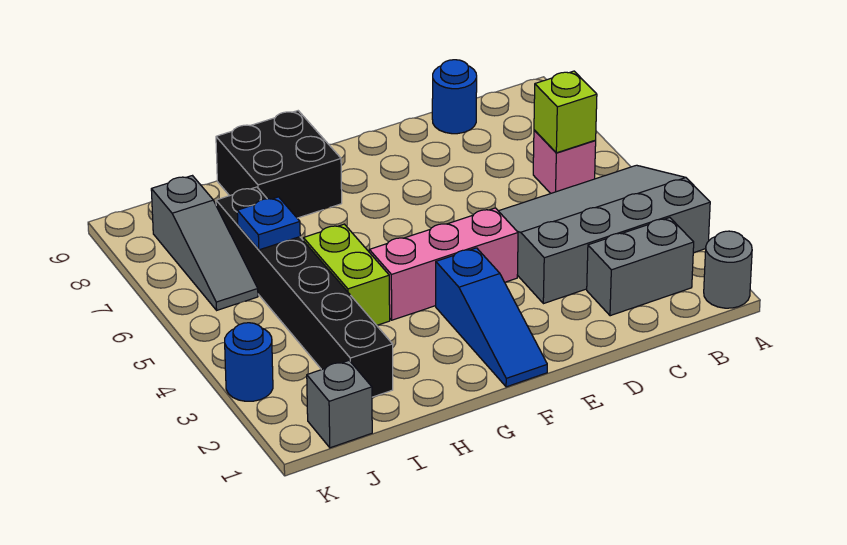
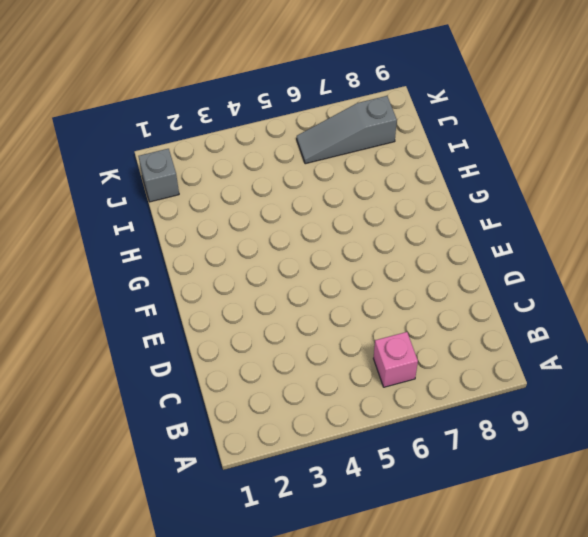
none -> grey round brick A1 level 1
none -> grey slope A3:D5 level 1 top 3
none -> grey brick B2:C2 level 1

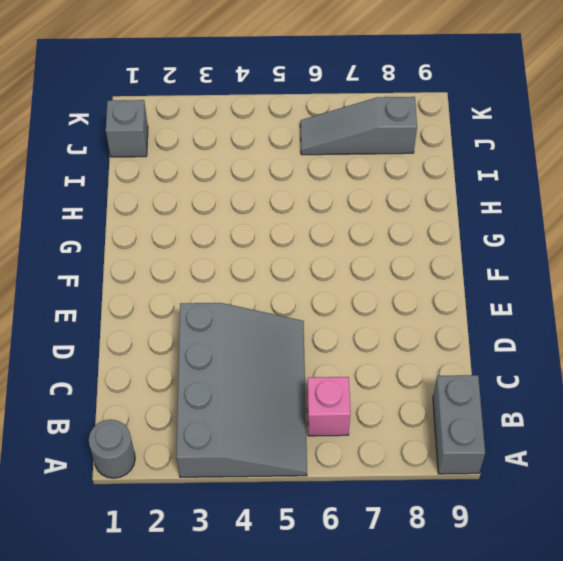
grey brick A9:B9 level 1 -> grey brick B2:C2 level 1
none -> blue round brick C9 level 1
none -> pink brick E4:G4 level 1
none -> blue slope F1:F3 level 1 top 3

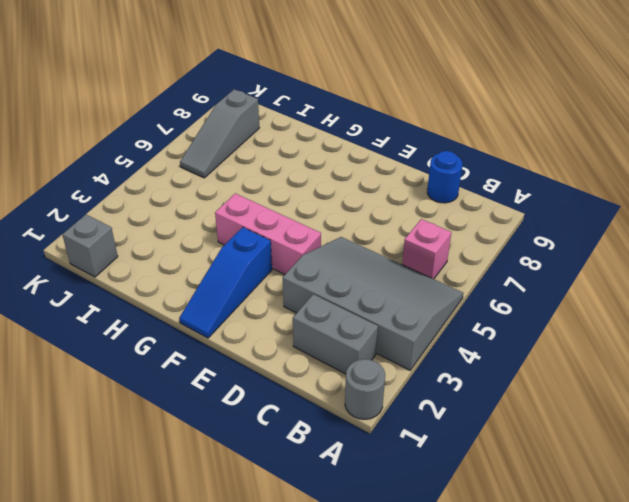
none -> black brick G8:H9 level 1
none -> lime brick H4:H5 level 1
none -> black brick I2:I7 level 1

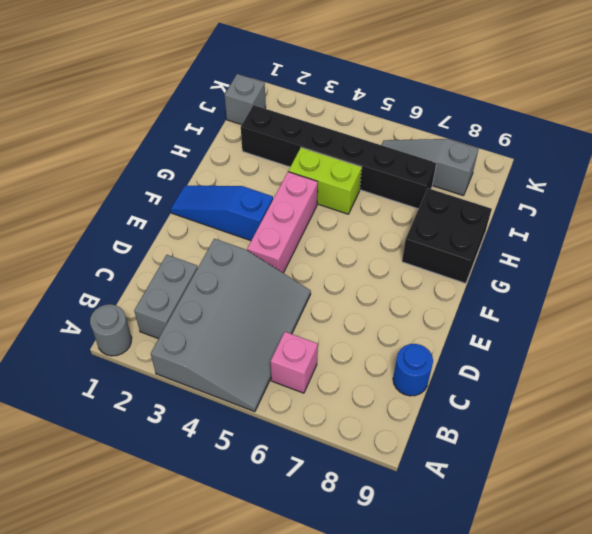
none -> blue round brick K3 level 1
none -> lime brick B6 level 2
none -> blue plate I6 level 2

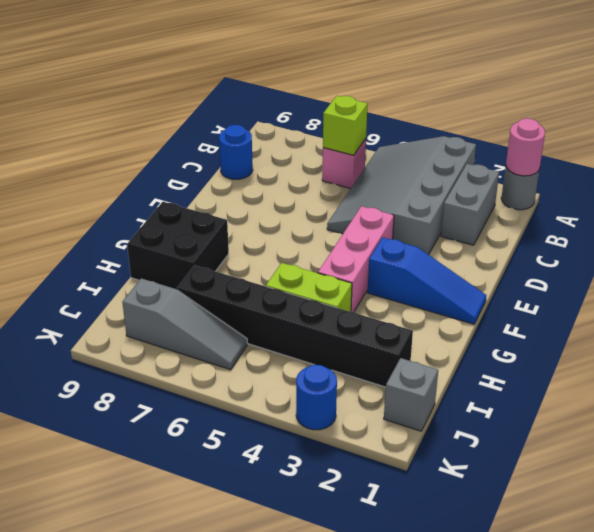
pink round brick A1 level 2 -> none
none -> blue plate I6 level 2

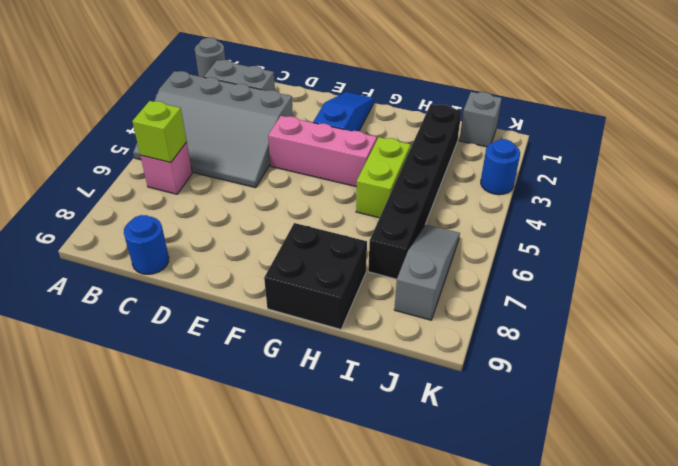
none -> blue plate I6 level 2

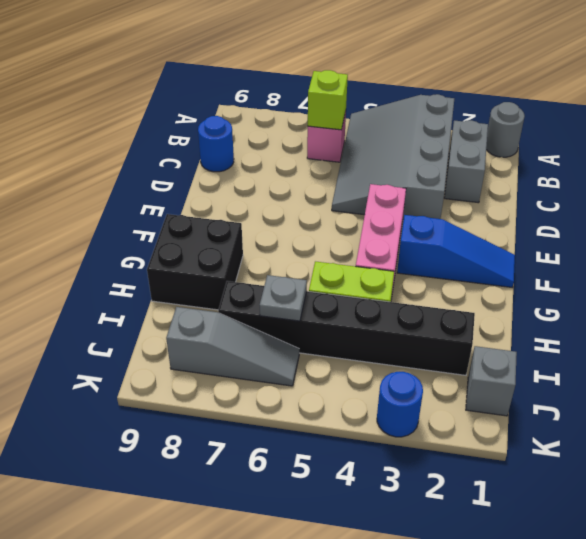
grey plate I6 level 2 -> blue plate I6 level 2

